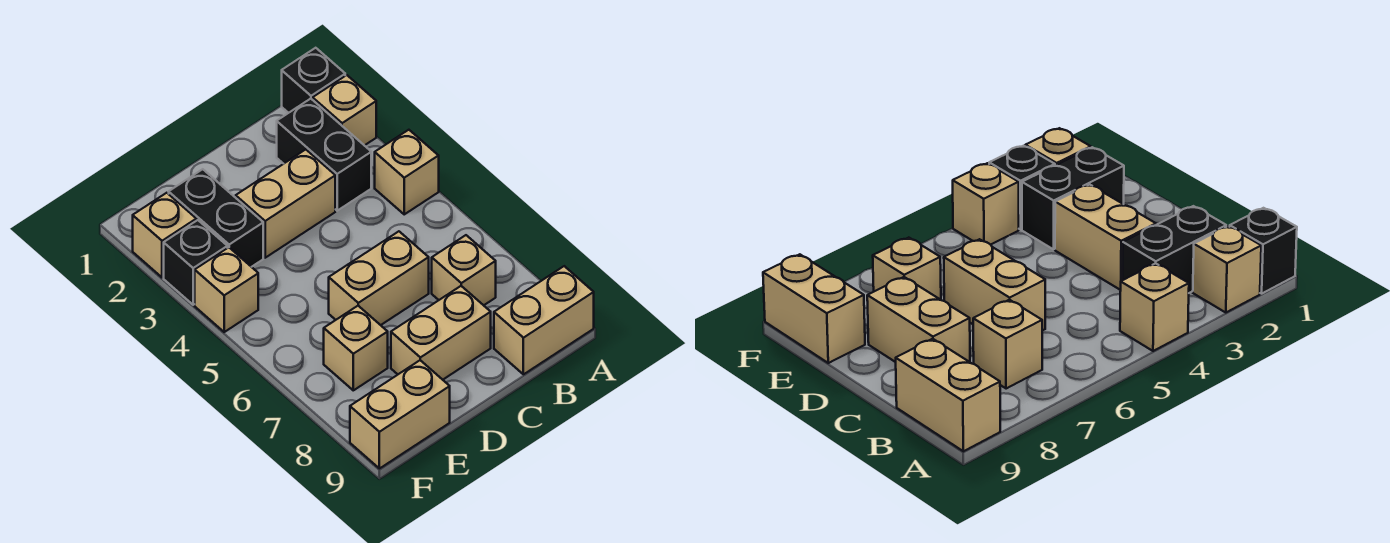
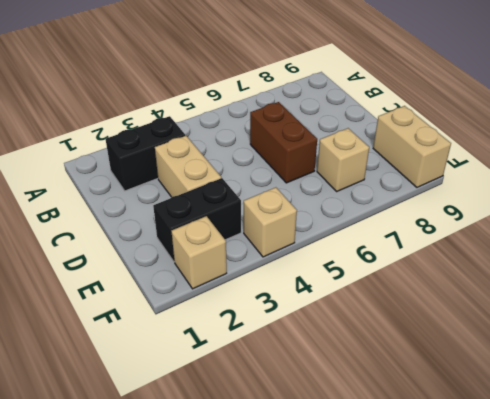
brown brick C6:D6 level 1 -> tan brick C6:D6 level 1
none -> black brick A1 level 1
none -> tan brick A2 level 1
none -> tan brick A4 level 1

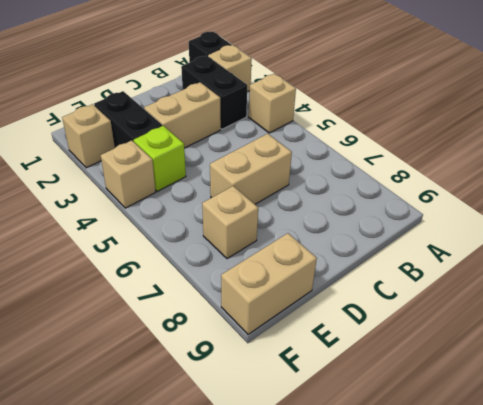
lime brick E4 level 1 -> none
none -> tan brick A9:B9 level 1
none -> tan brick B7 level 1
none -> tan brick C8:D8 level 1

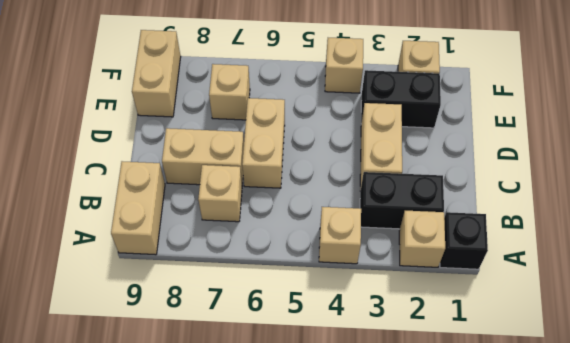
tan brick C7:C8 level 1 -> tan brick C8:D8 level 1
none -> black brick F3 level 1

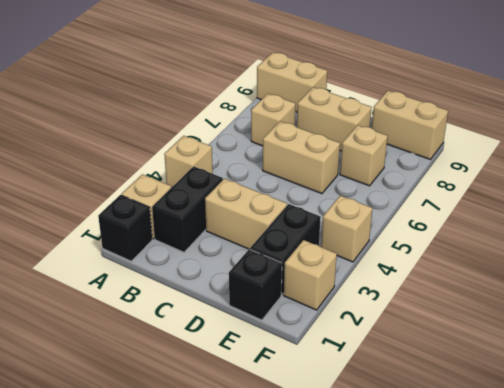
black brick E1 level 1 -> black brick F3 level 1

